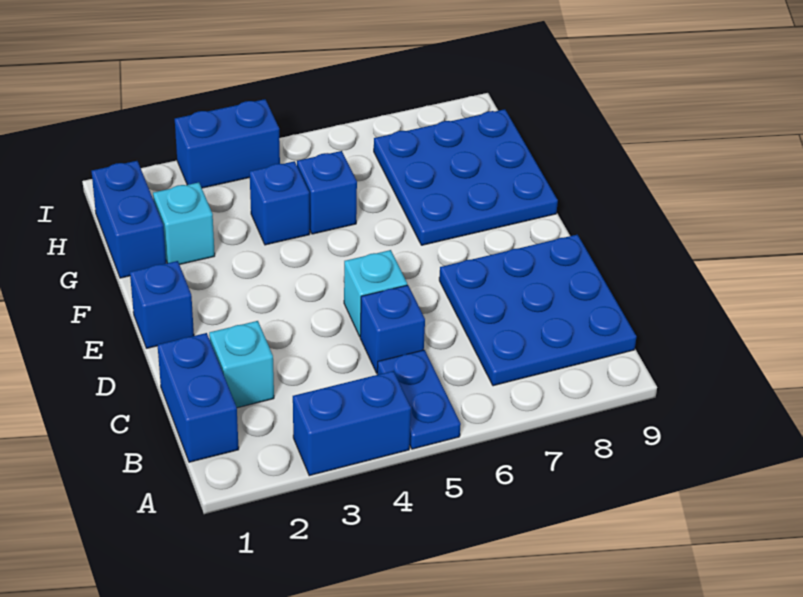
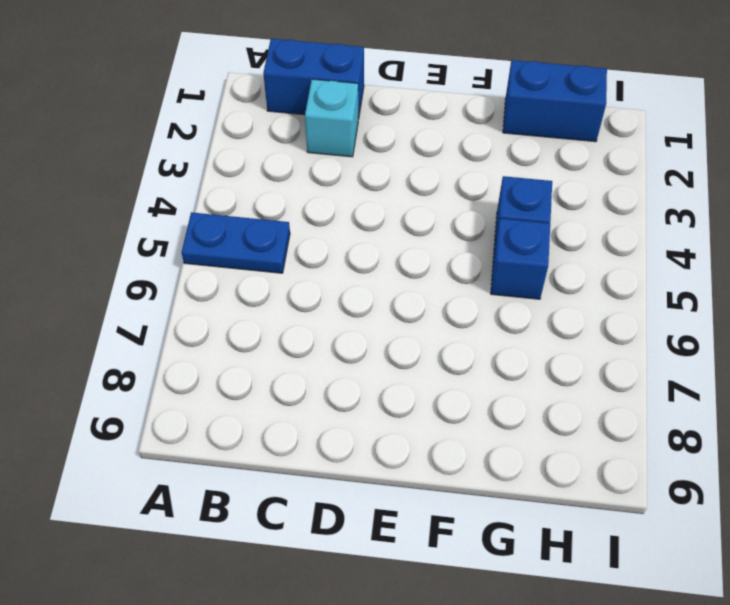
none -> blue brick A3:A4 level 1
none -> blue plate B7:D9 level 1
none -> blue brick C5 level 1

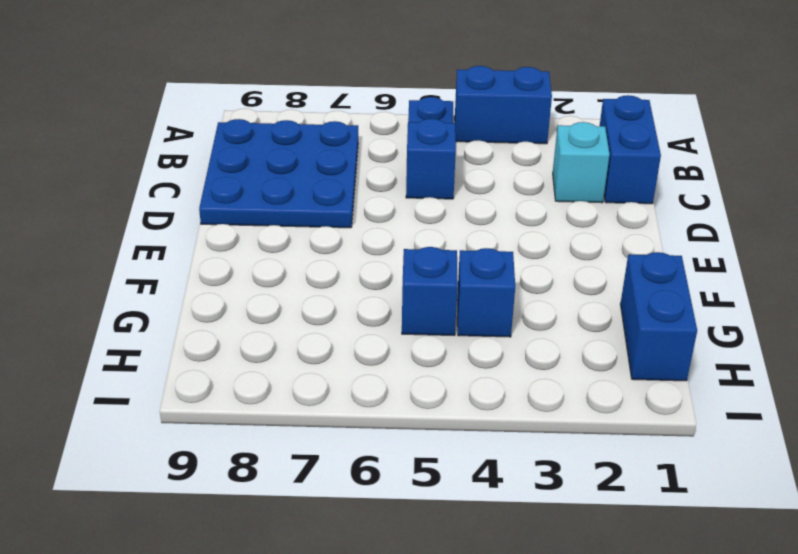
none -> cyan brick D5 level 1
none -> blue brick E1 level 1
none -> blue plate F7:H9 level 1

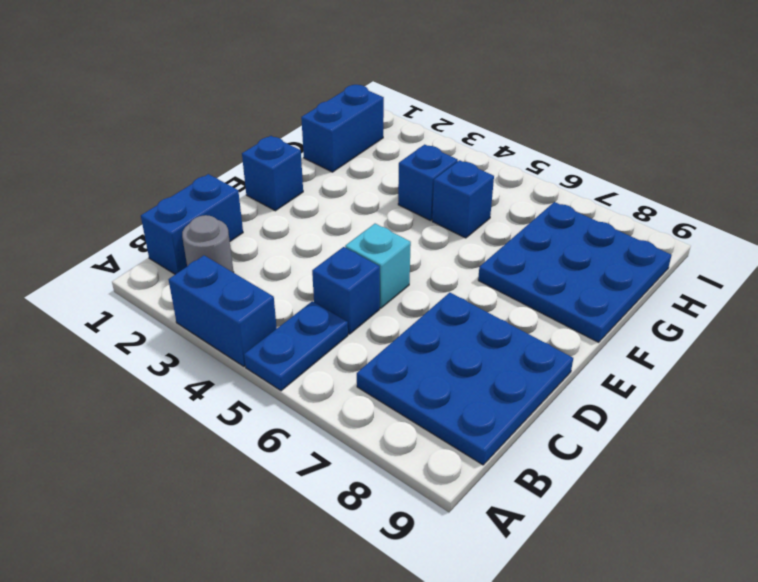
grey round brick B2 level 1 -> none
none -> cyan brick C2 level 1
none -> cyan brick G2 level 1
none -> blue brick I3:I4 level 1

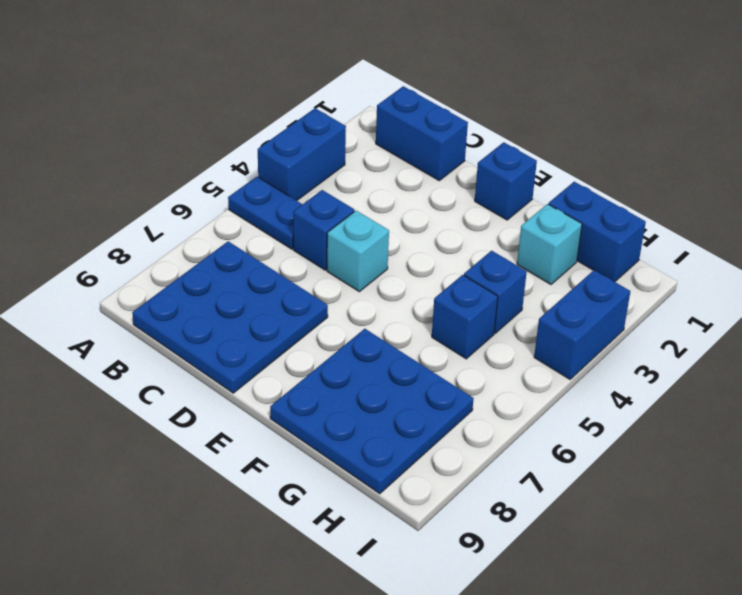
none -> cyan brick C2 level 1

